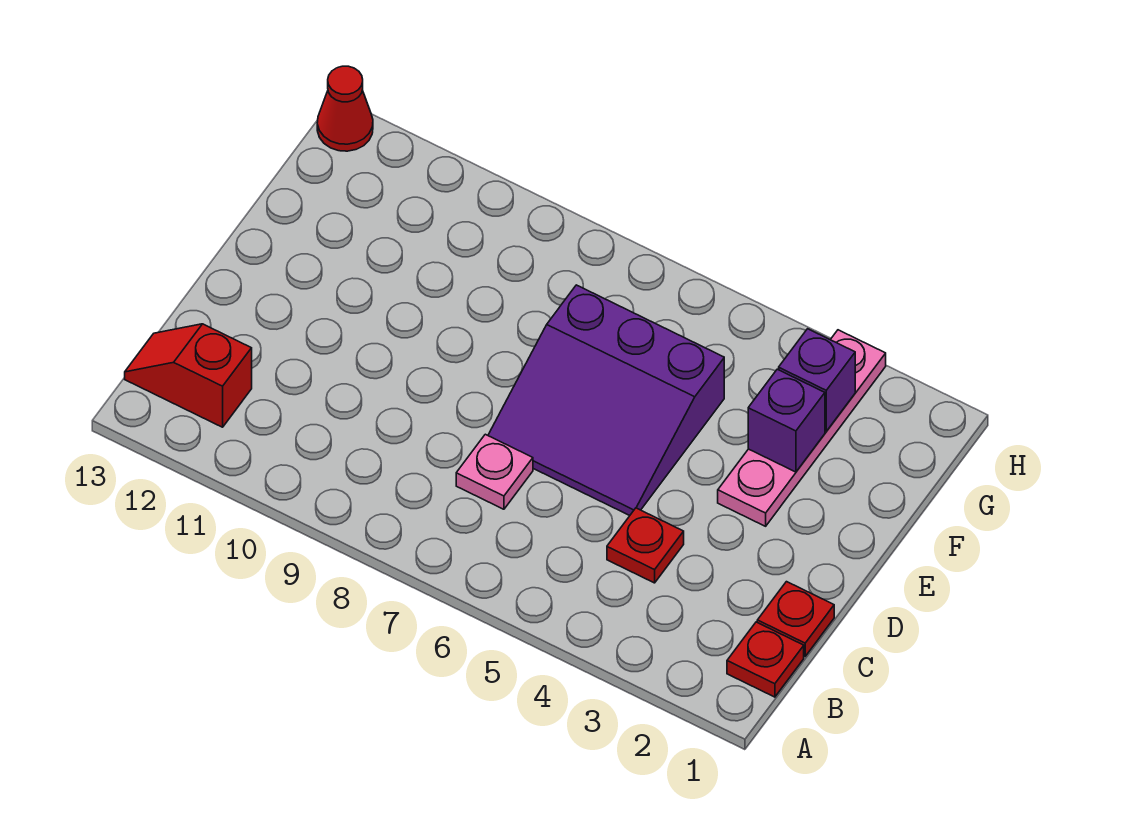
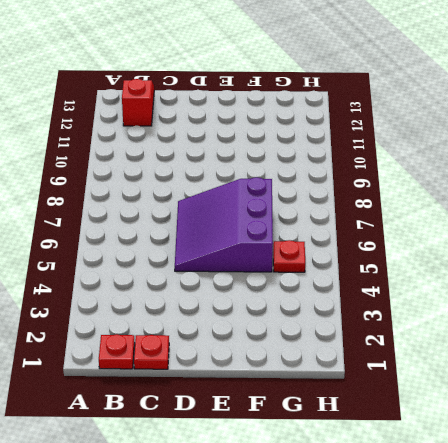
red plate G5 level 1 -> red plate C4 level 1
none -> pink plate C7 level 1
none -> pink plate E3:H3 level 1

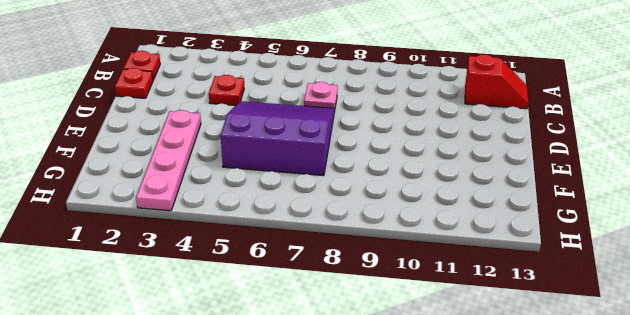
none -> red cone H13 level 1
none -> purple brick F3 level 2

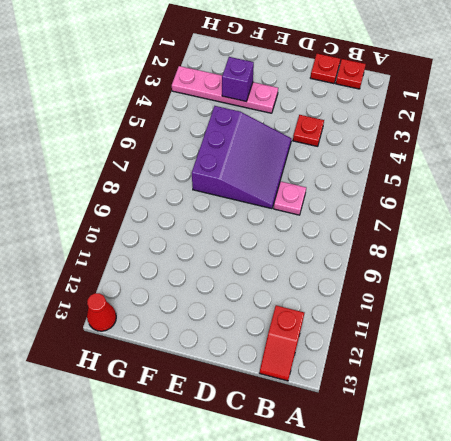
none -> purple brick G3 level 2

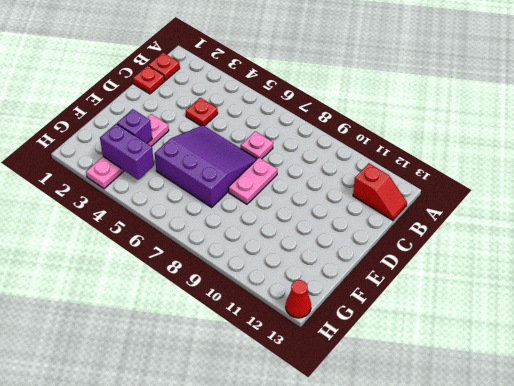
pink plate D8:E8 level 1 -> none
purple brick G3:G4 level 2 -> purple brick G3 level 2

